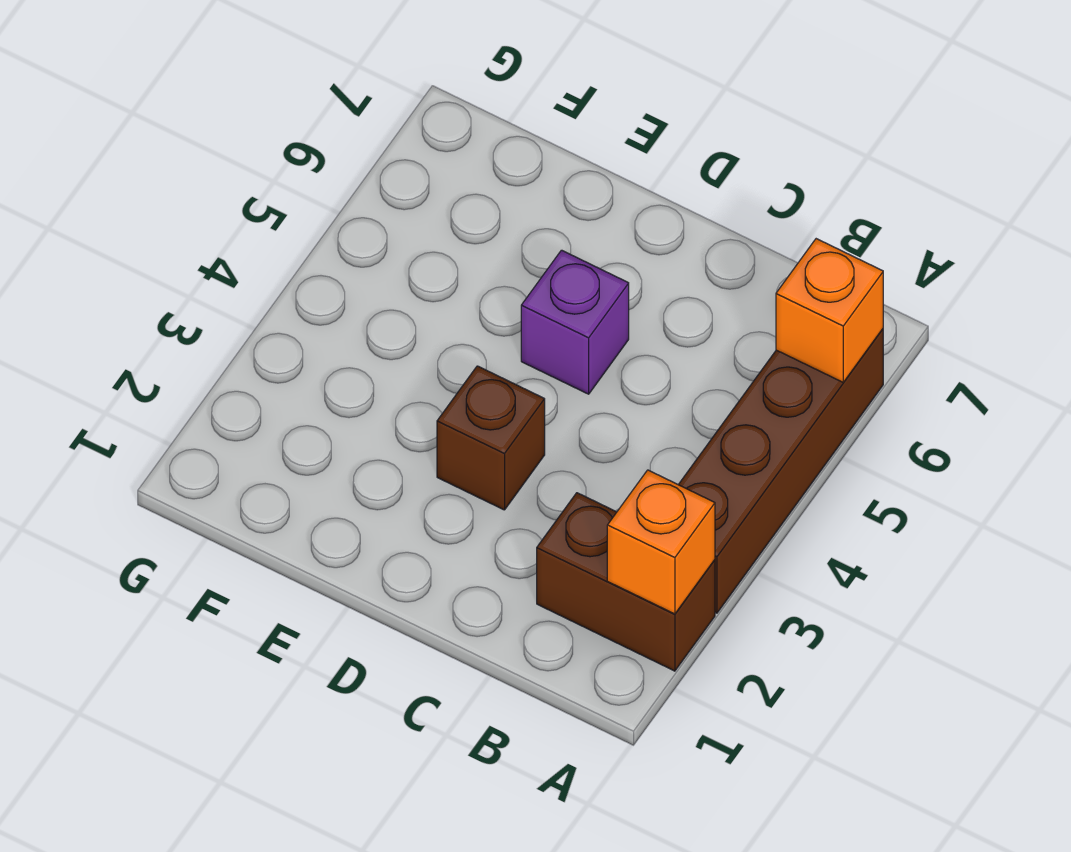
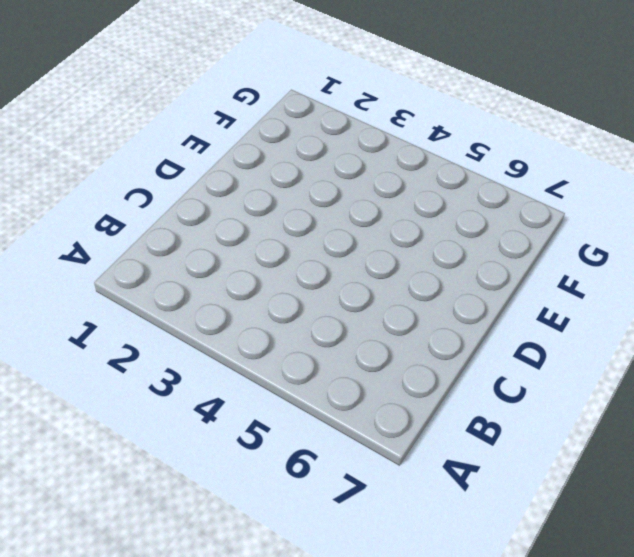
none -> brown brick A2:B2 level 1
none -> brown brick A3:A6 level 1

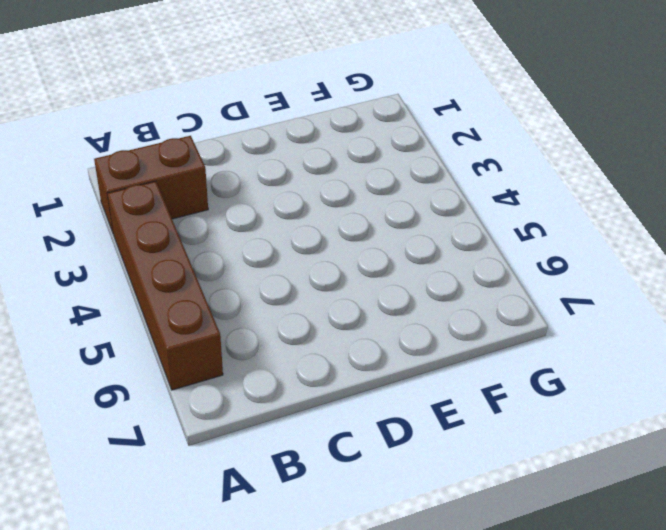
none -> brown brick D3 level 1
none -> purple brick D5 level 1

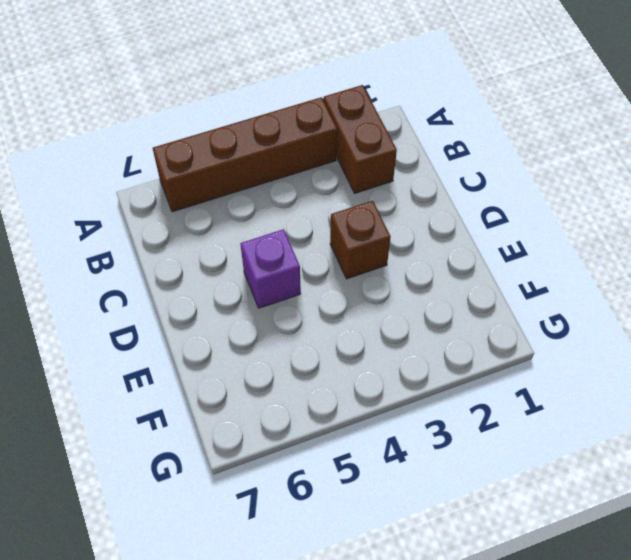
none -> orange brick A2 level 2
none -> orange brick A6 level 2

